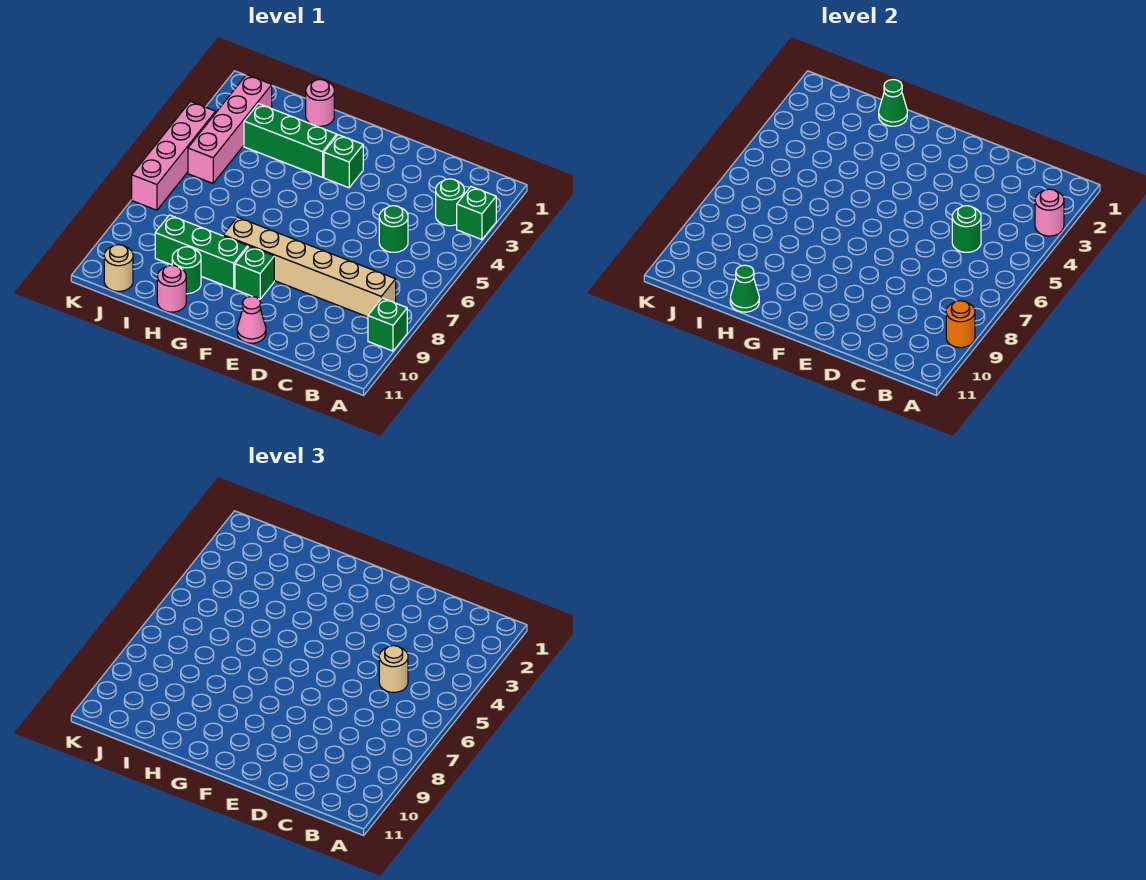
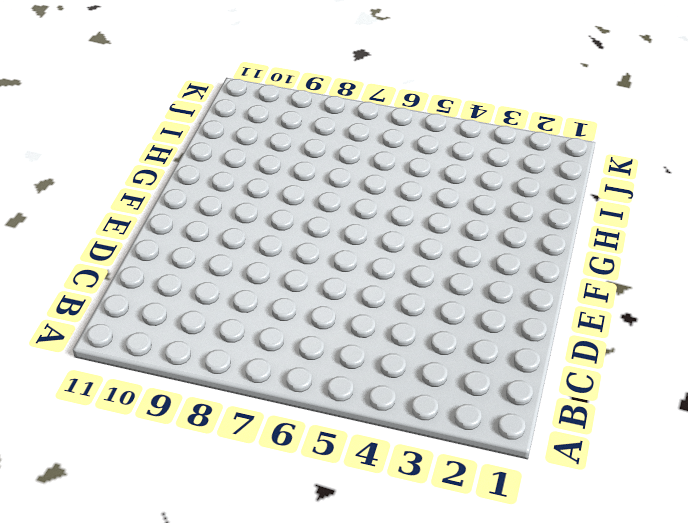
none -> green brick A3 level 1
none -> green brick A9 level 1
none -> green round brick B3 level 1

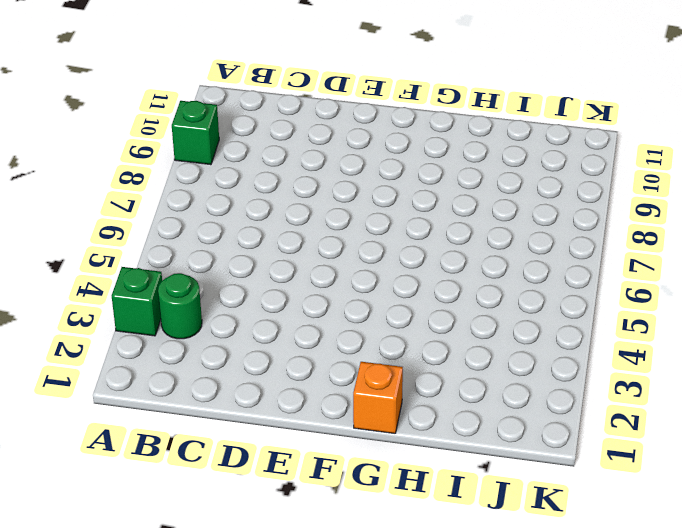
orange brick G1 level 1 -> none
none -> tan brick B8:G8 level 1
none -> green round brick C5 level 1
none -> pink cone E11 level 1

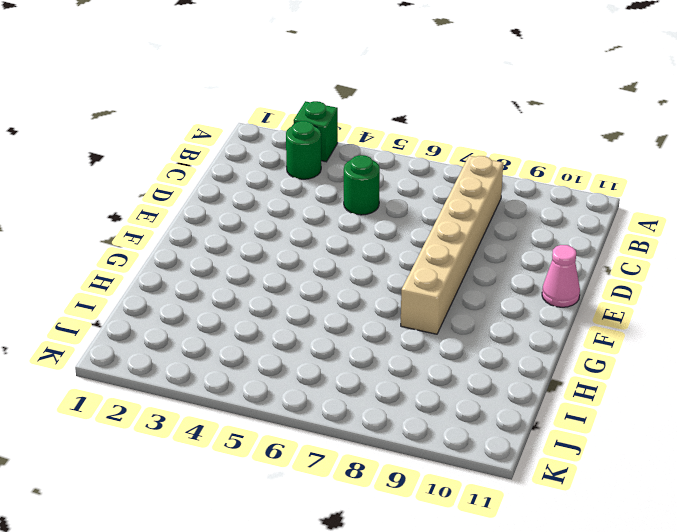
none -> green brick A9 level 1
none -> green brick F3 level 1
none -> green brick F9 level 1

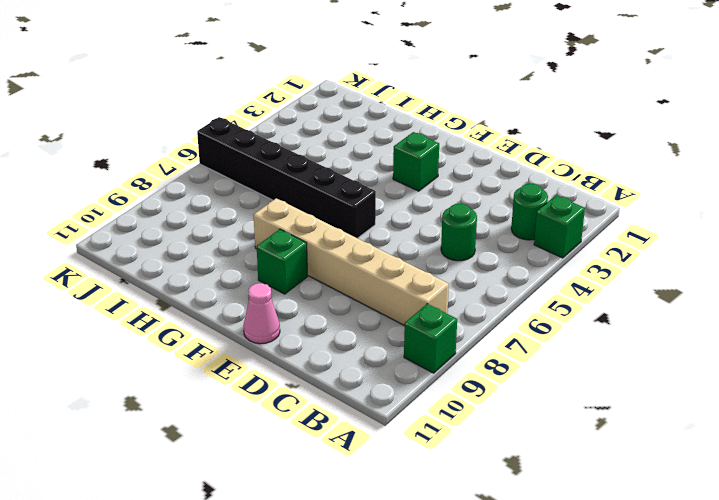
black brick F6:K6 level 1 -> pink brick K4:K7 level 1
none -> green brick G3:I3 level 1
none -> green brick G9:I9 level 1
none -> pink round brick H1 level 1

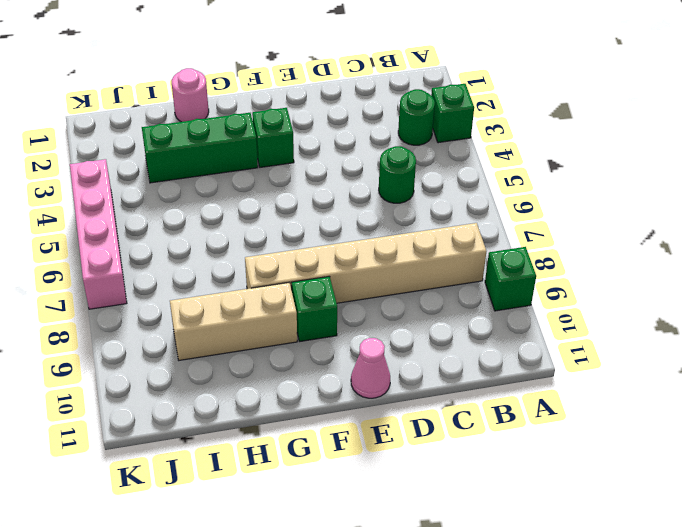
tan brick G9:I9 level 1 -> green brick G9:I9 level 1
none -> green round brick H10 level 1
none -> pink round brick H11 level 1
none -> pink brick J2:J5 level 1

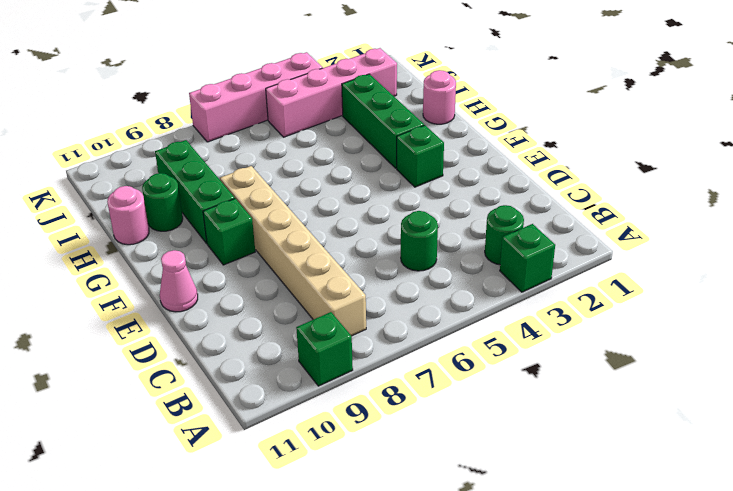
none -> tan round brick J11 level 1
none -> pink round brick A3 level 2
none -> orange round brick A9 level 2

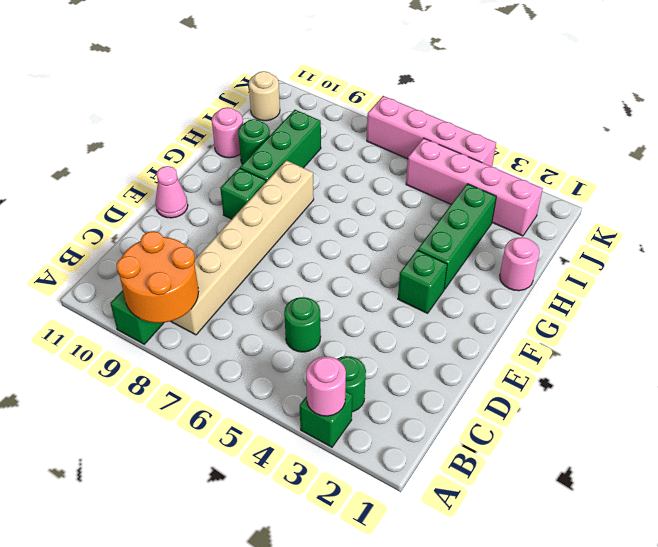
orange round brick A8:B9 level 2 -> orange round brick A9 level 2
none -> green round brick C5 level 2
none -> green cone H1 level 2
none -> green cone H11 level 2

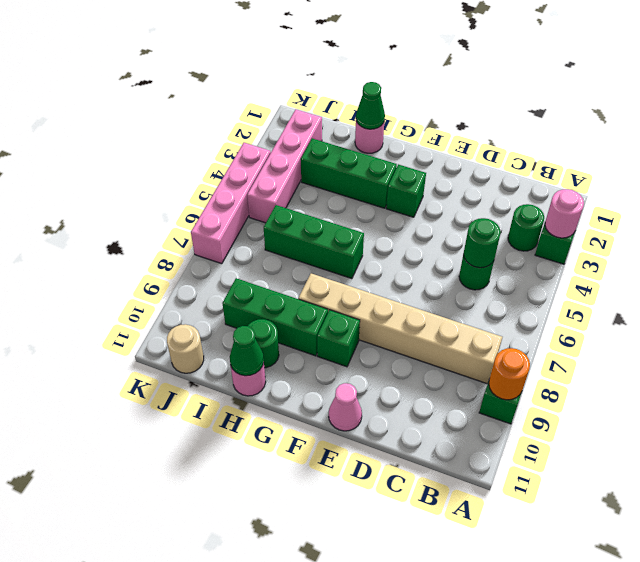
green brick G6:I6 level 1 -> none
none -> tan round brick C5 level 3

